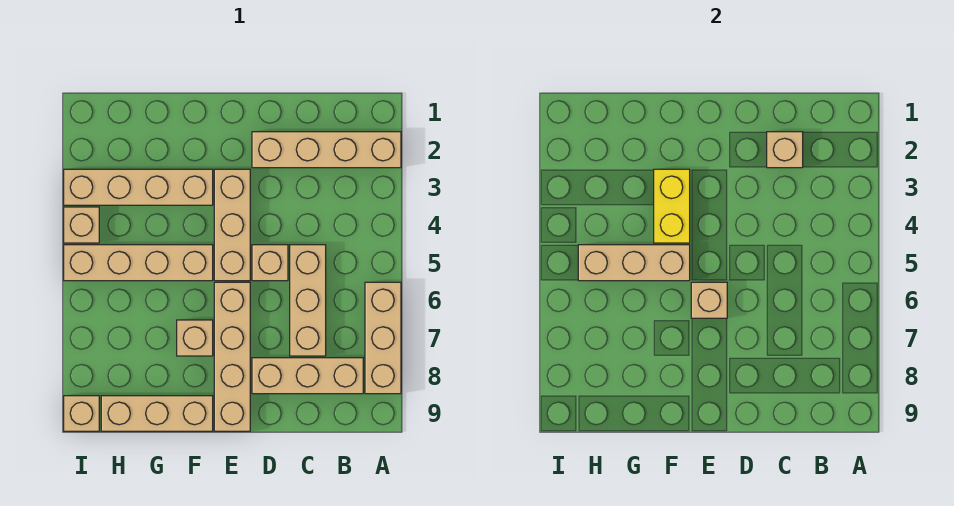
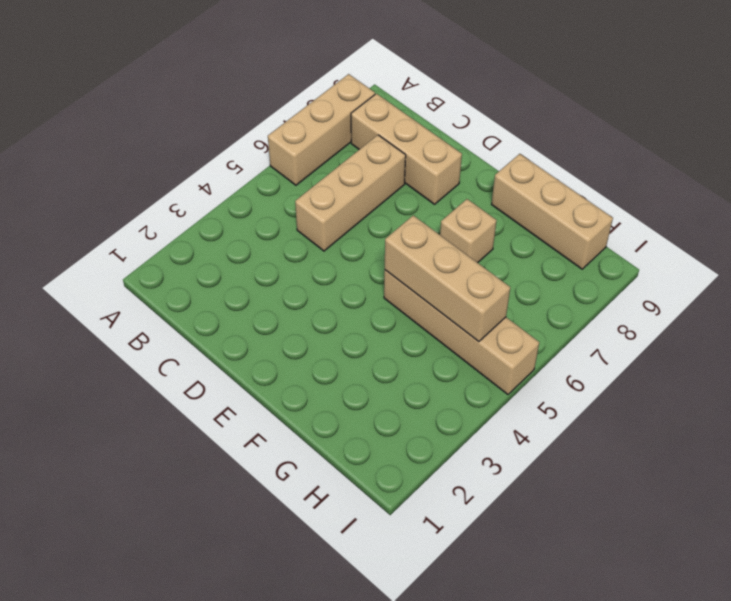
none -> tan brick A2:D2 level 1
none -> tan brick D5 level 1
none -> tan brick E3:E5 level 1

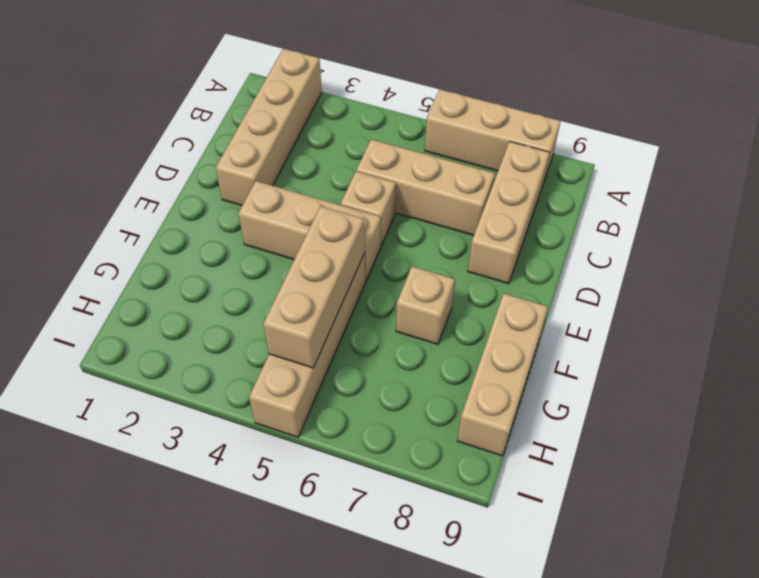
none -> tan brick E6:E9 level 1
none -> tan brick F3:I3 level 1
none -> tan brick I4 level 1

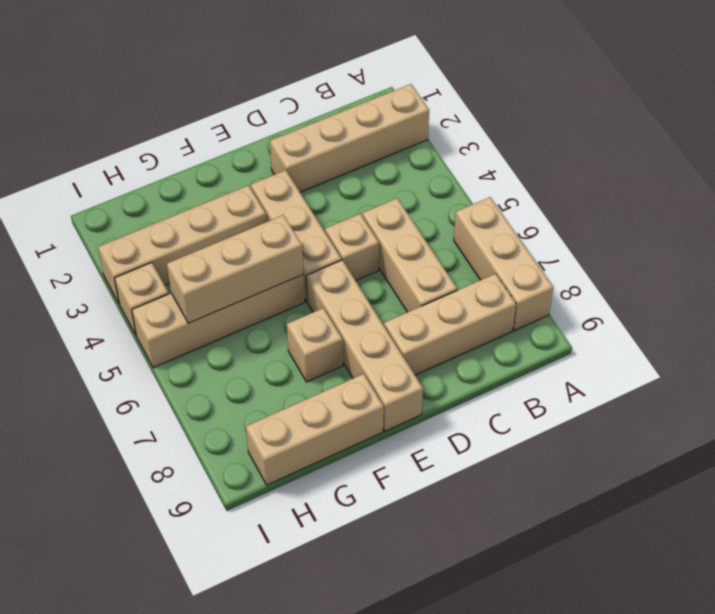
none -> tan brick I9 level 1
none -> tan brick C2 level 2
none -> tan brick E6 level 2

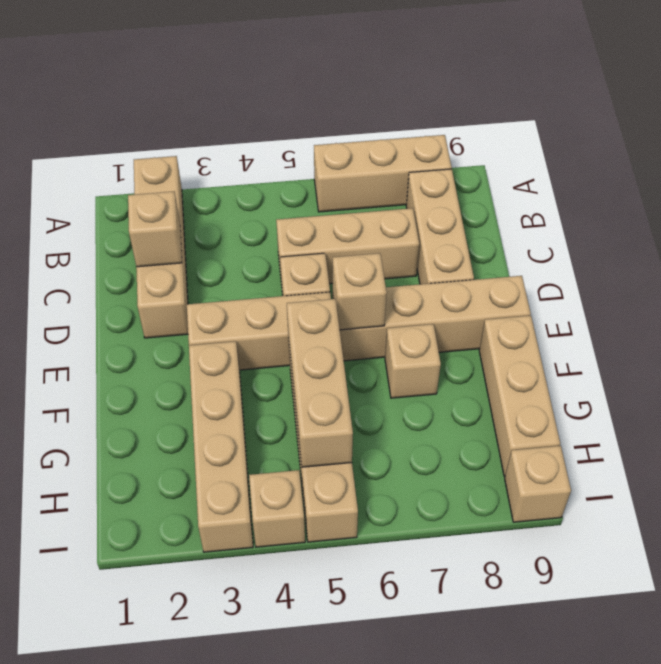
none -> yellow brick F3:F4 level 2

